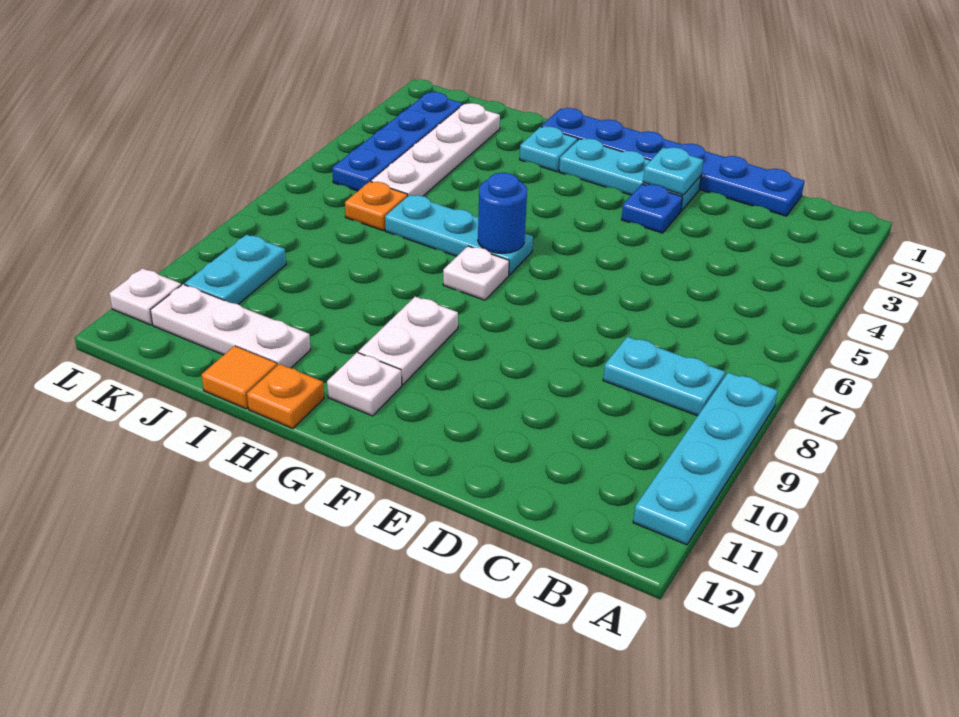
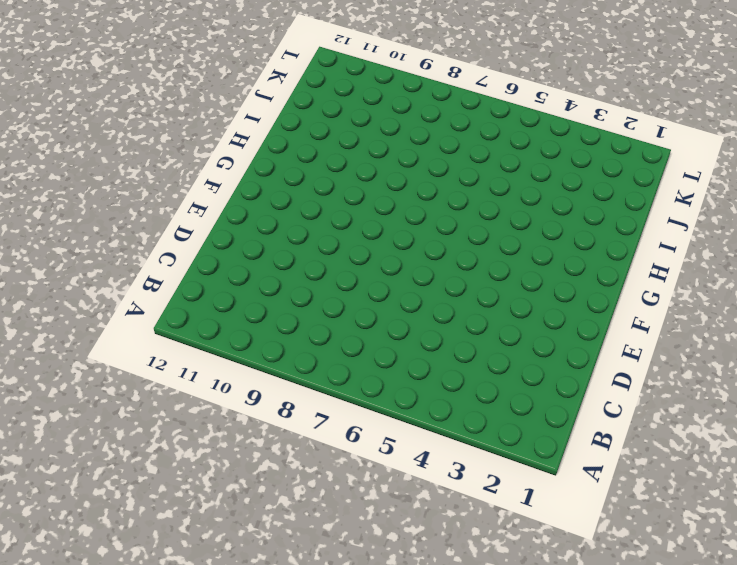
none -> cyan plate A8:A11 level 1
none -> cyan plate B8:C8 level 1
none -> blue plate C1:H1 level 1

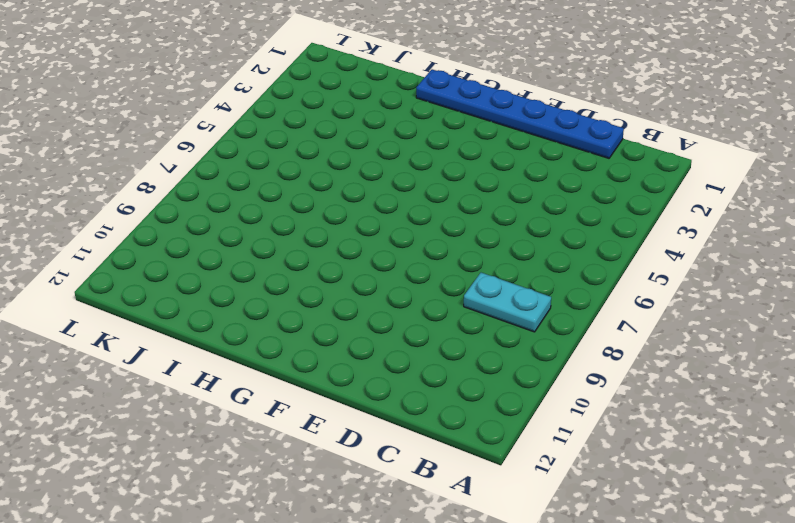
none -> cyan plate A8:A11 level 1
none -> cyan plate E2:G2 level 1
none -> blue plate E3 level 1

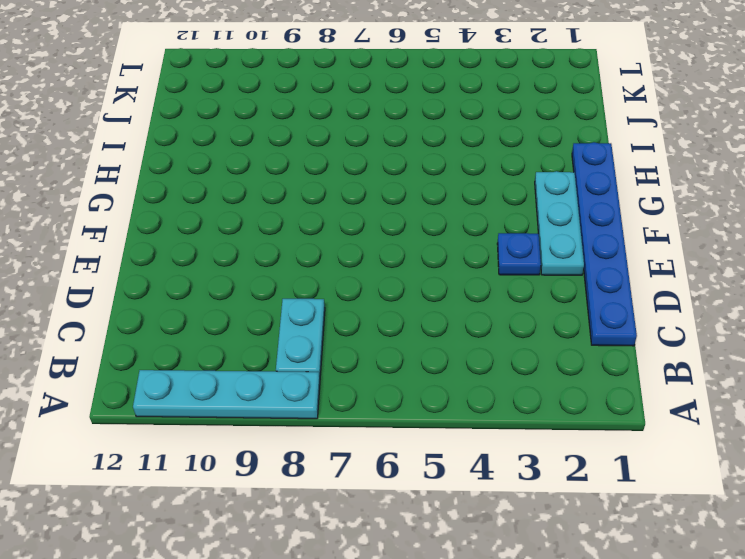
none -> cyan plate G6:I6 level 1
none -> white plate G7 level 1
none -> white plate G9:G10 level 1

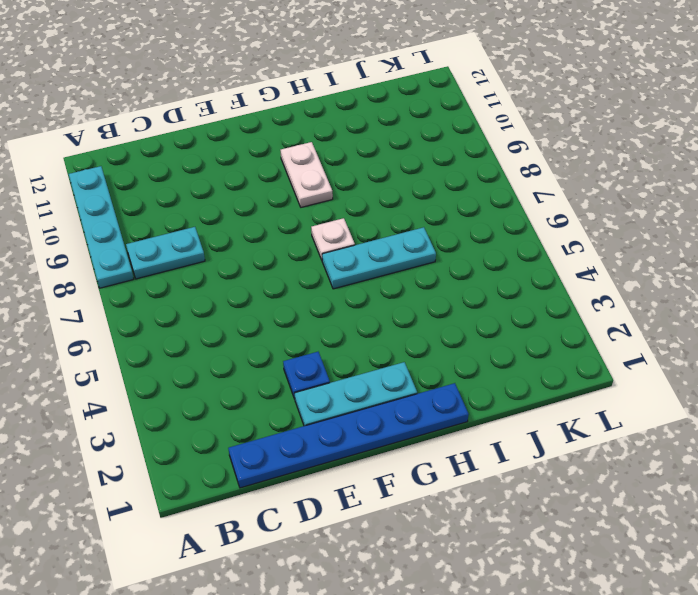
none -> white plate G11 level 1
none -> cyan plate H2 level 1
none -> orange plate H12 level 1

